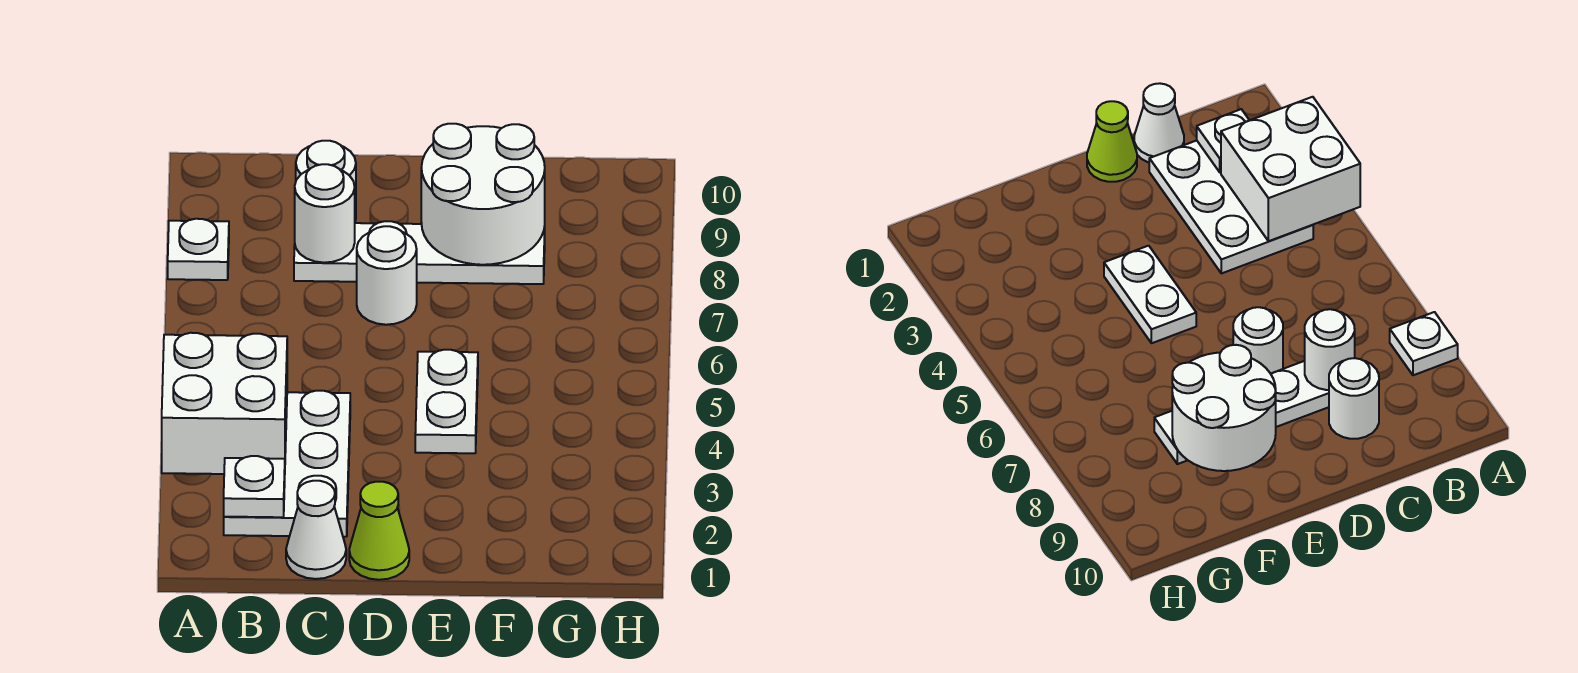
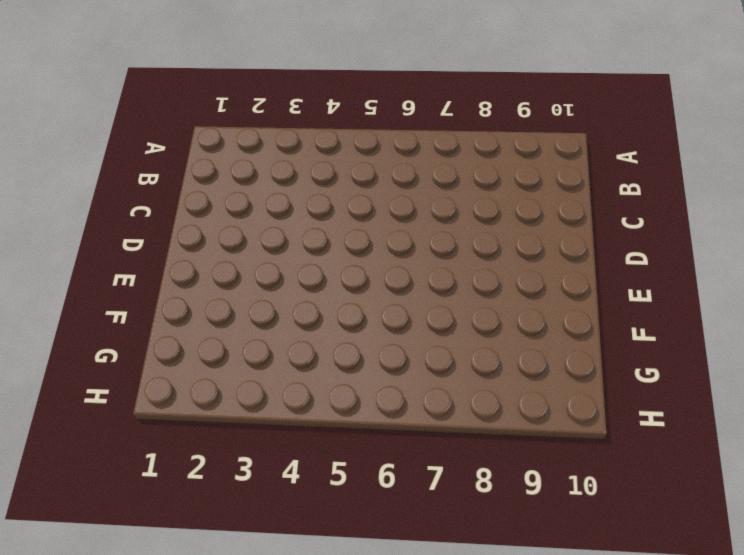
none -> white plate A8 level 1
none -> white plate B2:C4 level 1
none -> white cone C1 level 1

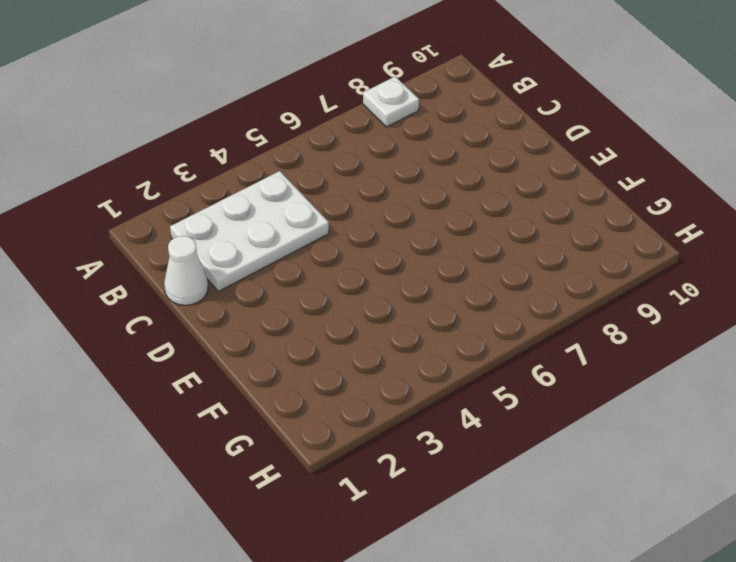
none -> white plate C8:F8 level 1
none -> white round brick C9 level 1
none -> lime cone D1 level 1

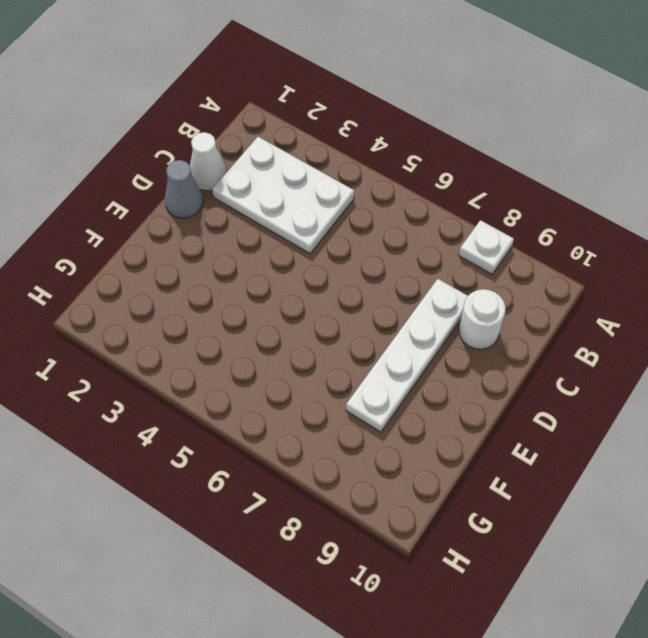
grey cone D1 level 1 -> lime cone D1 level 1
none -> white round brick D7 level 1
none -> white plate E4:E5 level 1
none -> white brick A3:B4 level 2

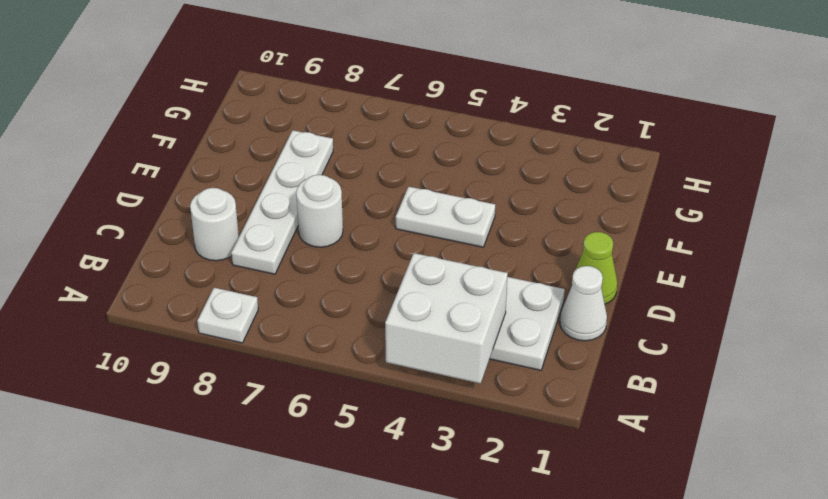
none -> white plate B2 level 2
none -> white round brick C8 level 2
none -> white round brick E8:F9 level 2

